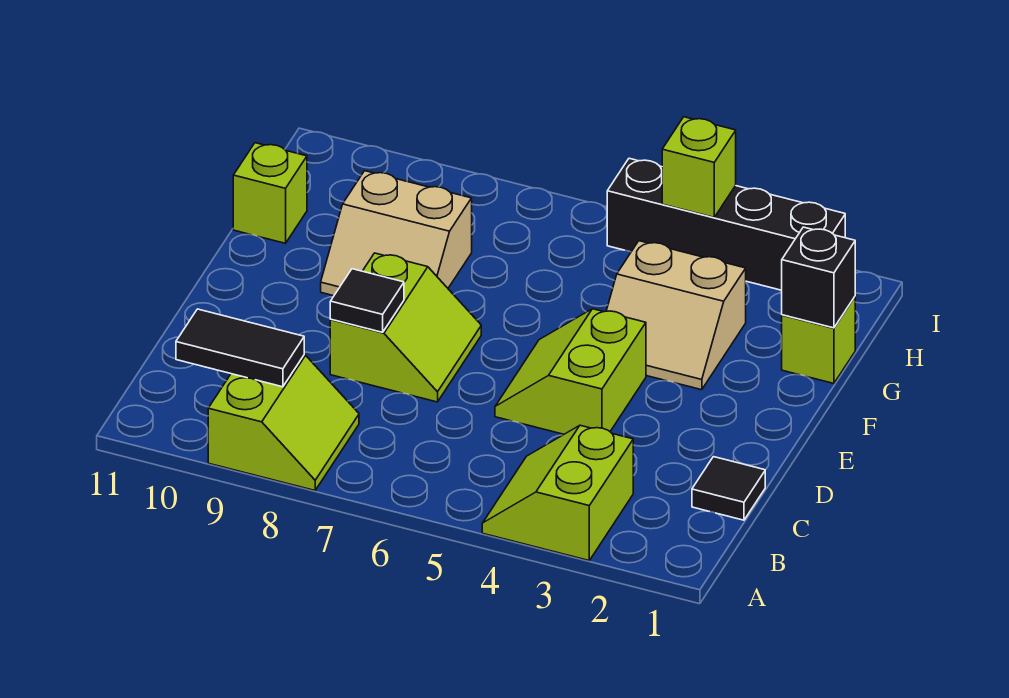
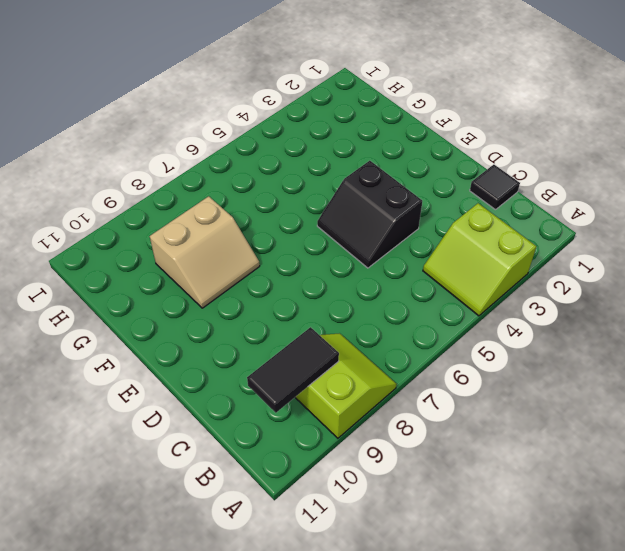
black slope D4:E5 level 1 top 4 -> lime slope D4:E5 level 1 top 4
none -> lime slope D7:E8 level 1 top 8
none -> tan slope F3:G4 level 1 top G
none -> lime brick G1 level 1

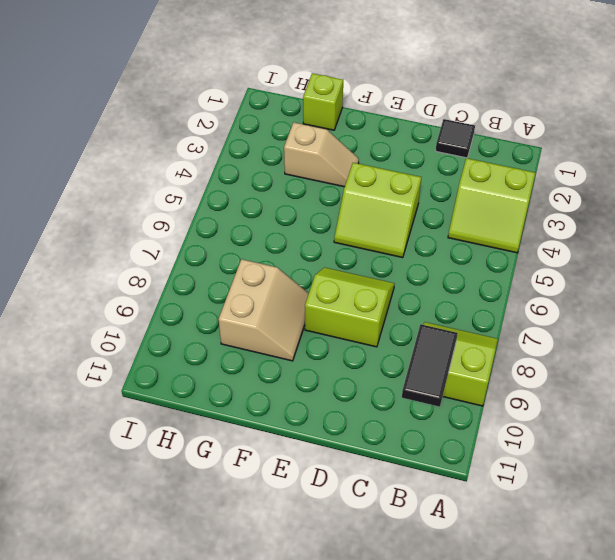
tan slope F3:G3 level 1 top G -> tan slope F3:G4 level 1 top G
none -> lime brick G11 level 1
none -> black brick I2:I5 level 1
none -> black tile D8 level 2

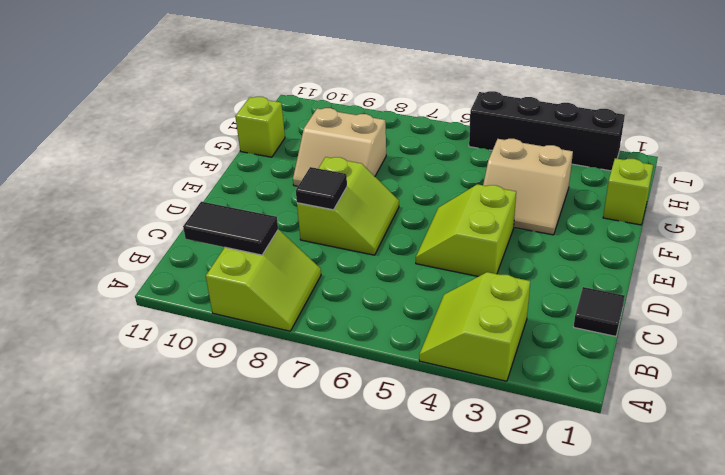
none -> black brick G1 level 2
none -> lime brick I4 level 2

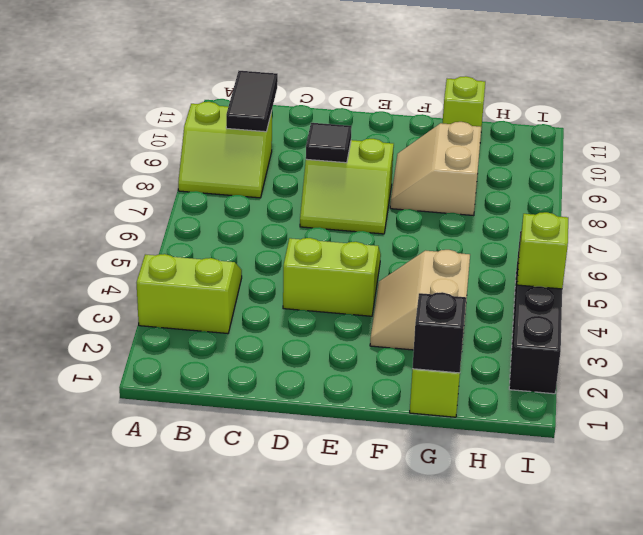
none -> black tile C1 level 1

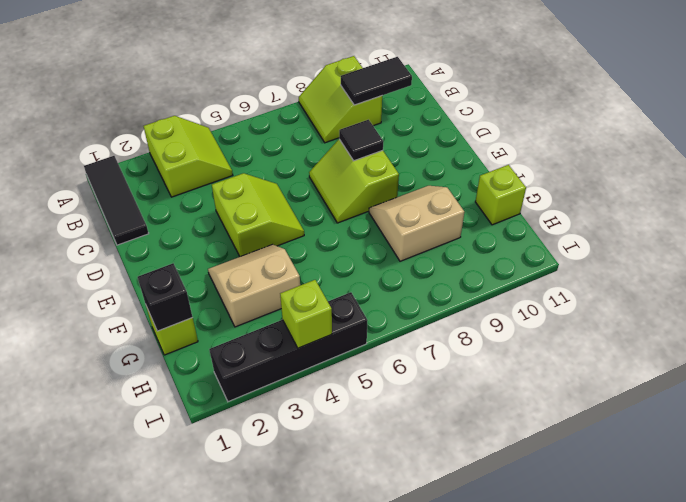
black tile A1:C1 level 1 -> black tile C1 level 1

